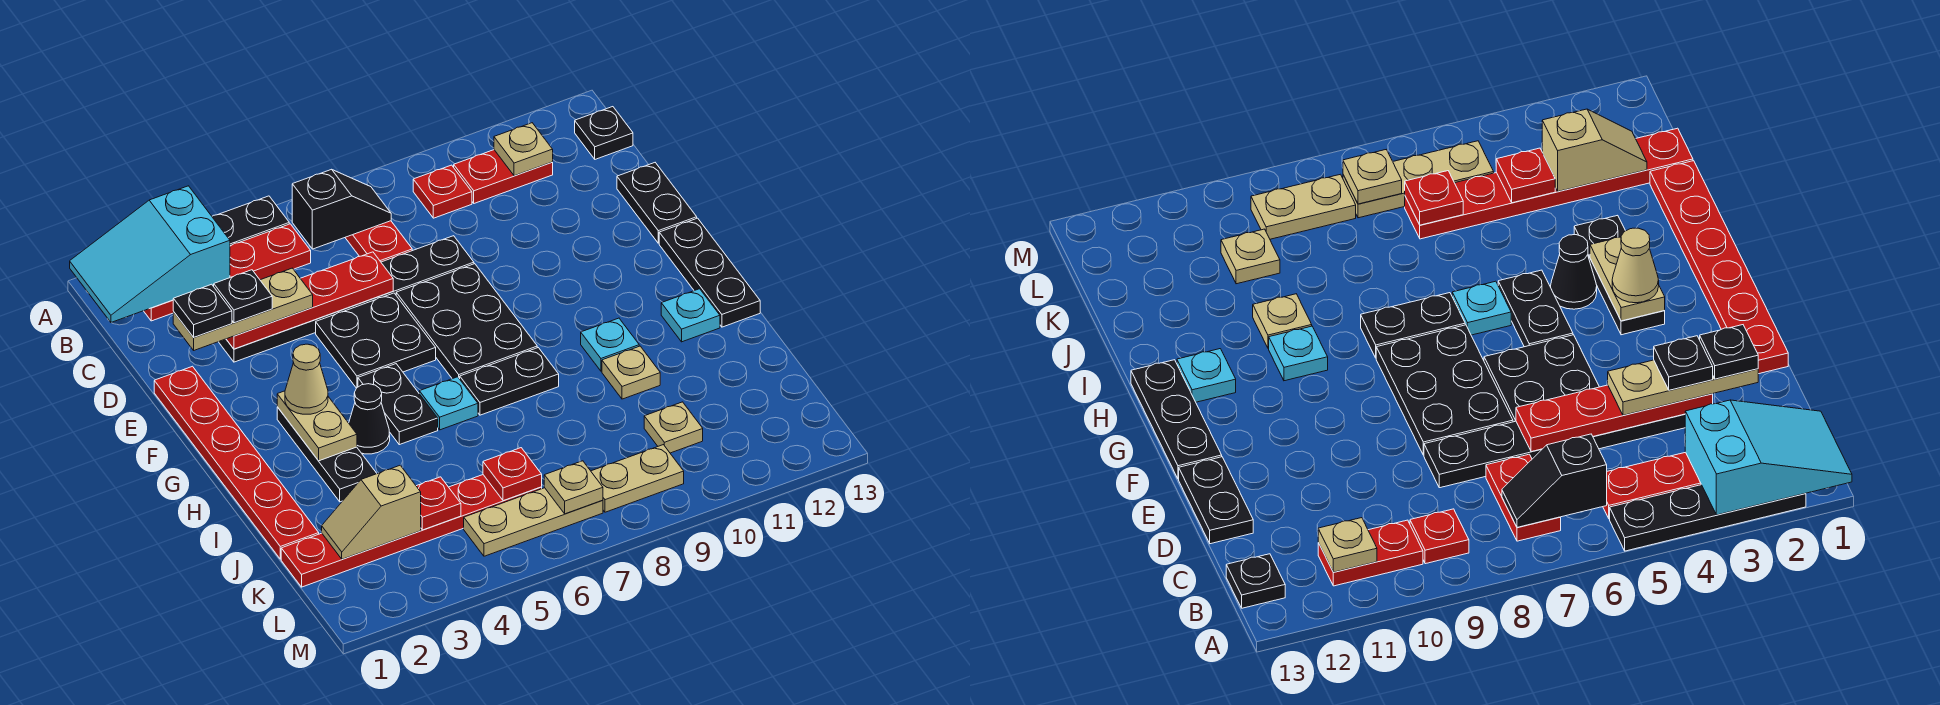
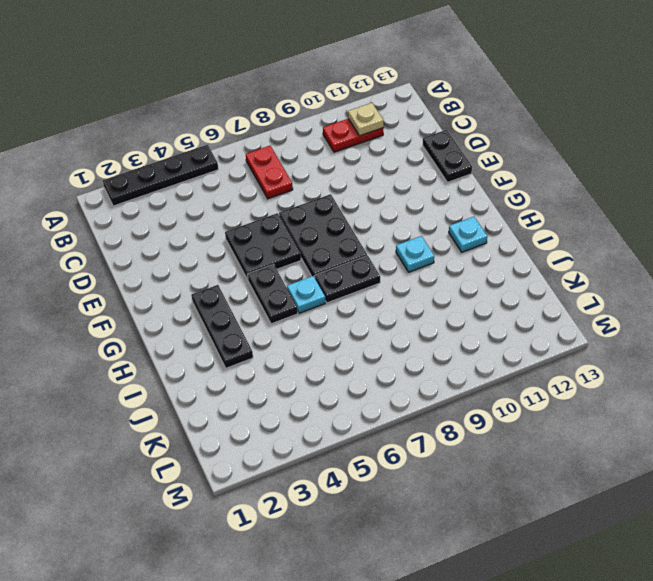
none -> red plate B2:B5 level 1
none -> red plate B9 level 1
none -> black plate B13 level 1
none -> black plate D3:D8 level 1

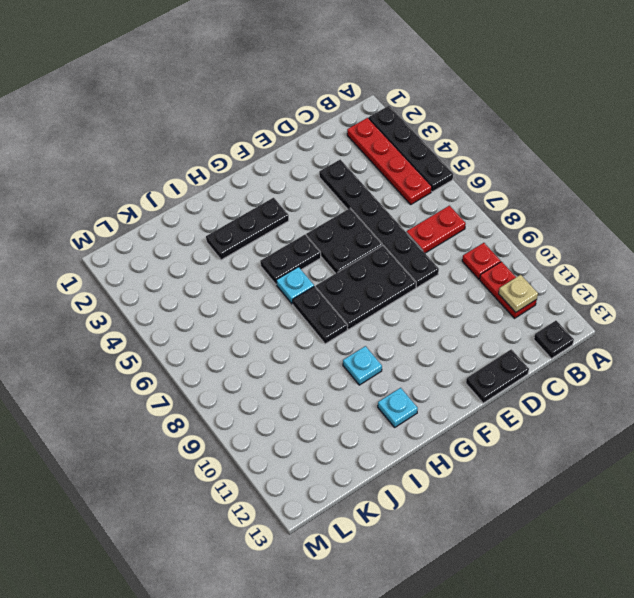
none -> red plate E1:J1 level 1
none -> black plate F13:H13 level 1
none -> black cone H4 level 1
none -> tan plate I10 level 1

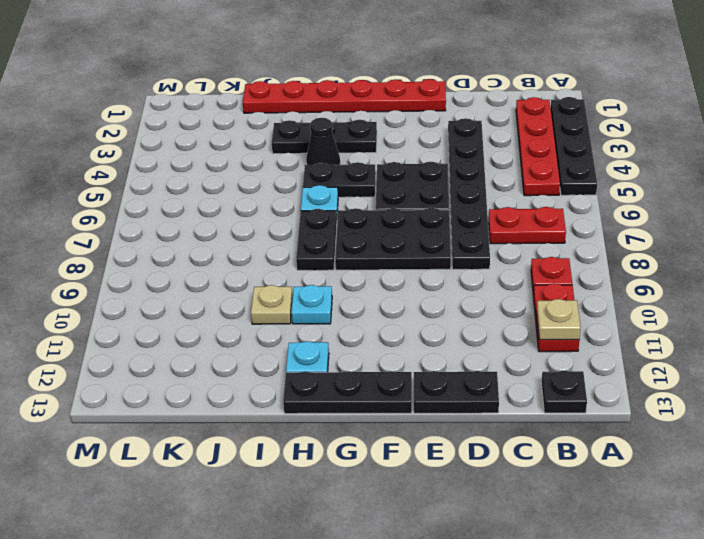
none -> red plate K1:K6 level 1
none -> tan plate K10 level 1
none -> tan plate L5:L7 level 1
none -> tan plate L8:L9 level 1

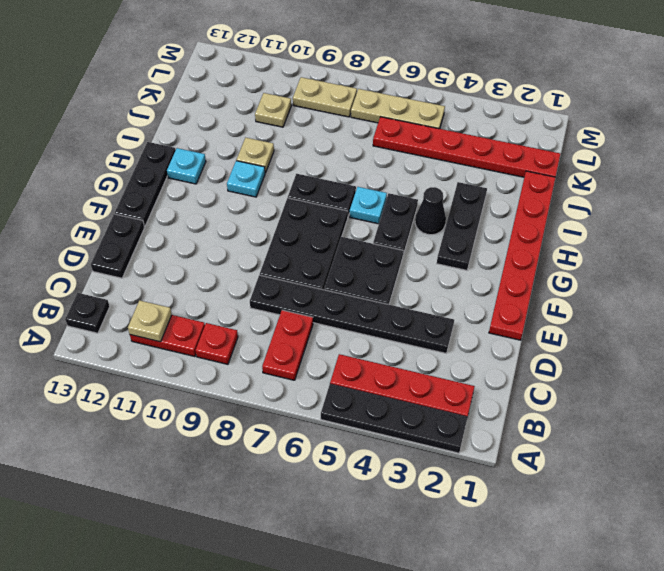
none -> cyan slope A1:B3 level 2 top 3
none -> black slope B6:B7 level 2 top 6
none -> red plate D3:D6 level 2
none -> tan plate G3:H3 level 2

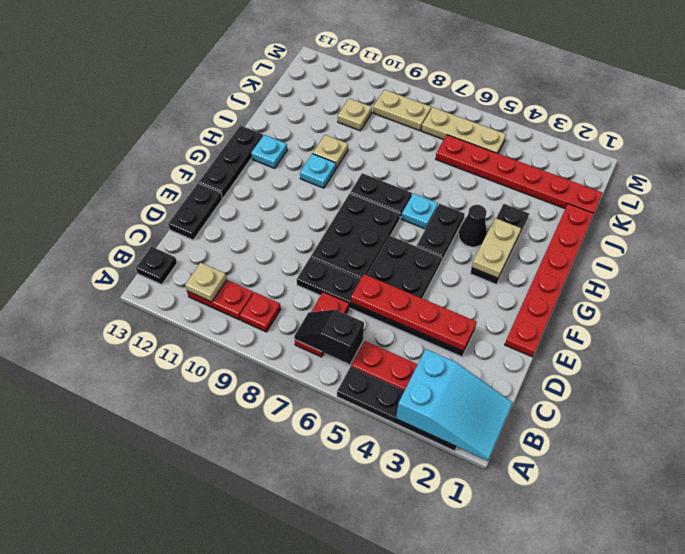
none -> tan slope K2:K3 level 2 top 3
none -> red plate K4 level 2
none -> red plate K6 level 2
none -> tan plate L7 level 2

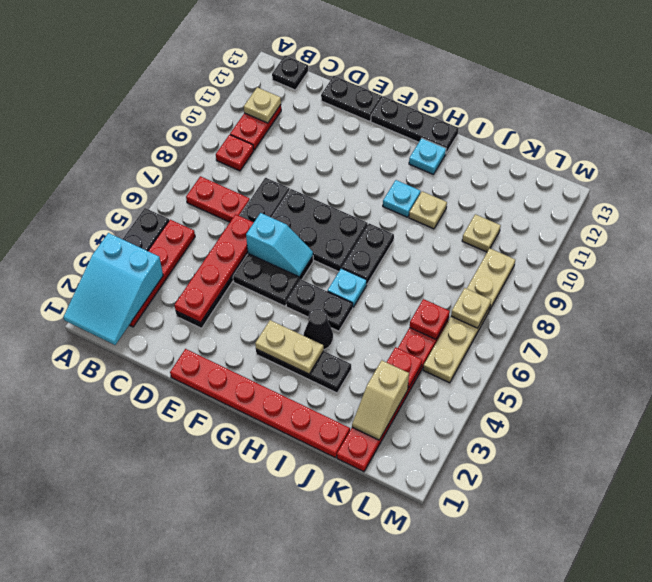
cyan slope E6:F6 level 2 top E -> none
none -> black slope B6:B7 level 2 top 6
none -> tan plate D2:D4 level 3
none -> tan cone G3 level 3
none -> black plate D2 level 4

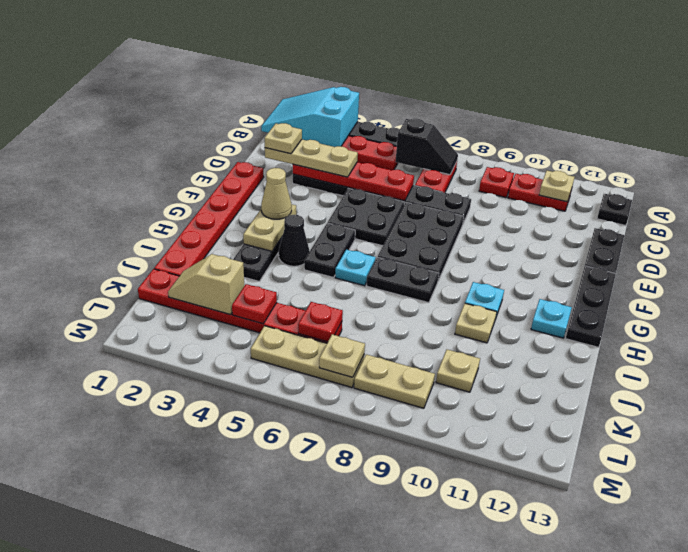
tan plate D2 level 4 -> black plate D2 level 4
none -> black plate D3 level 4

